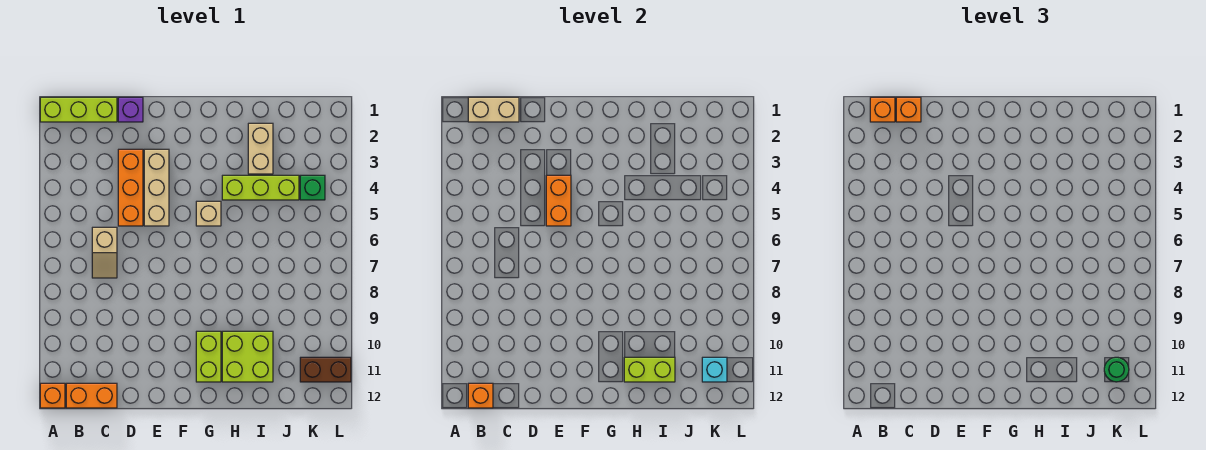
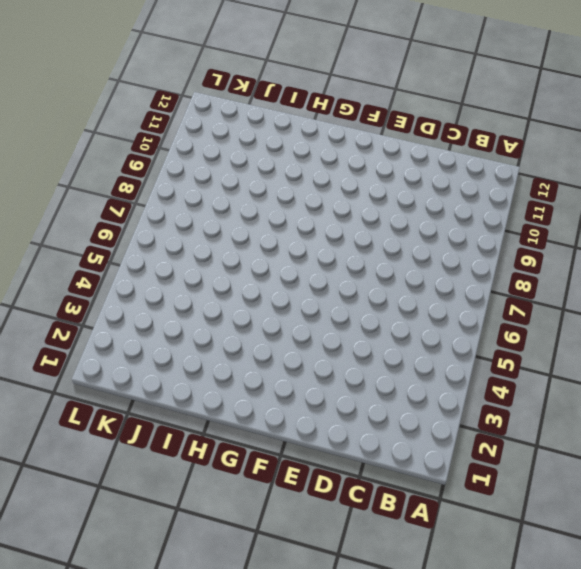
none -> lime brick A1:C1 level 1
none -> orange brick A12 level 1
none -> orange brick B12:C12 level 1

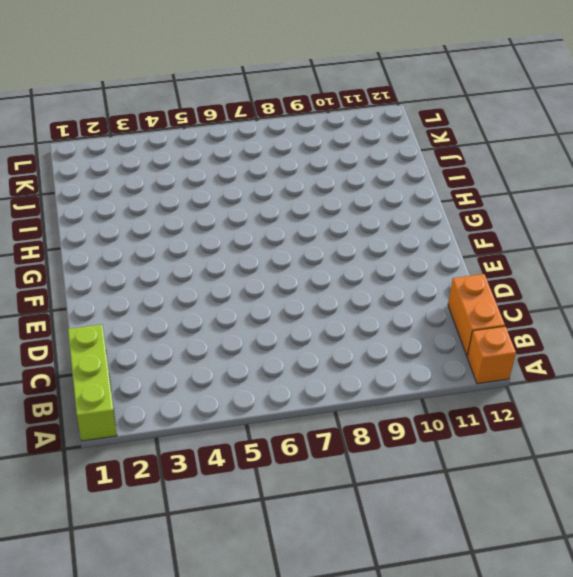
none -> tan slope C6:C7 level 1 top 6
none -> purple brick D1 level 1
none -> orange brick D3:D5 level 1

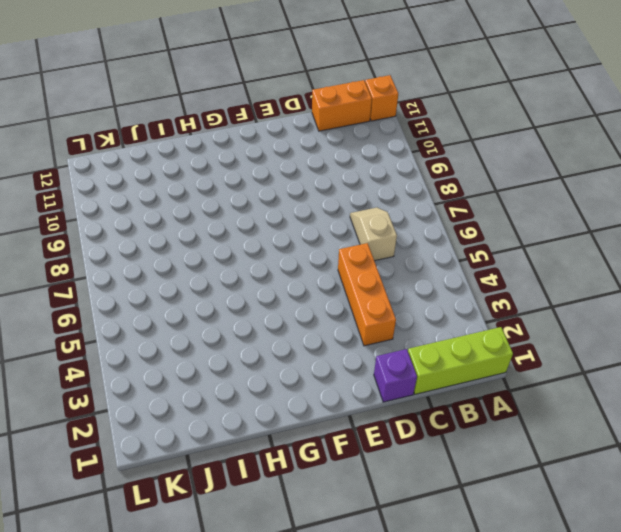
none -> tan brick E3:E5 level 1
none -> tan brick G5 level 1
none -> lime brick G10:G11 level 1

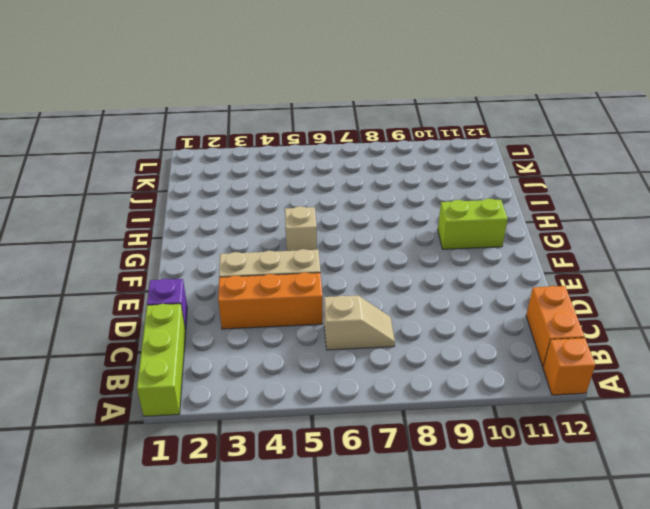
none -> lime brick H4:J4 level 1
none -> lime brick H10:I11 level 1
none -> tan brick I2:I3 level 1

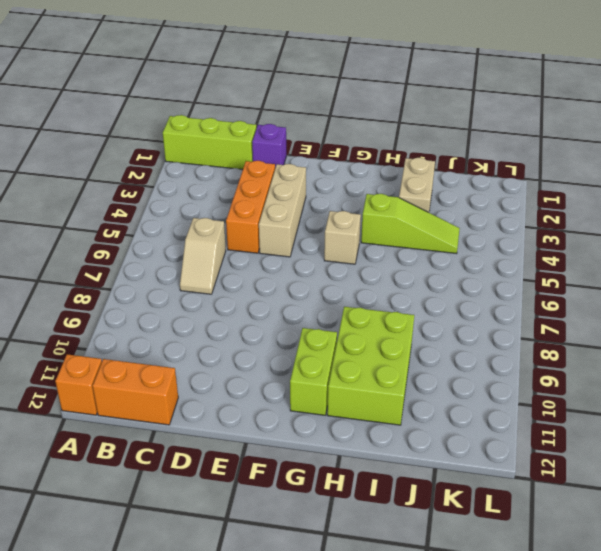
lime slope H4:J4 level 1 top H -> lime brick H4:J4 level 1
lime brick H9:I11 level 1 -> lime brick H10:I11 level 1
none -> green brick K4 level 1
none -> brown brick K11:L11 level 1
none -> tan brick B1:C1 level 2

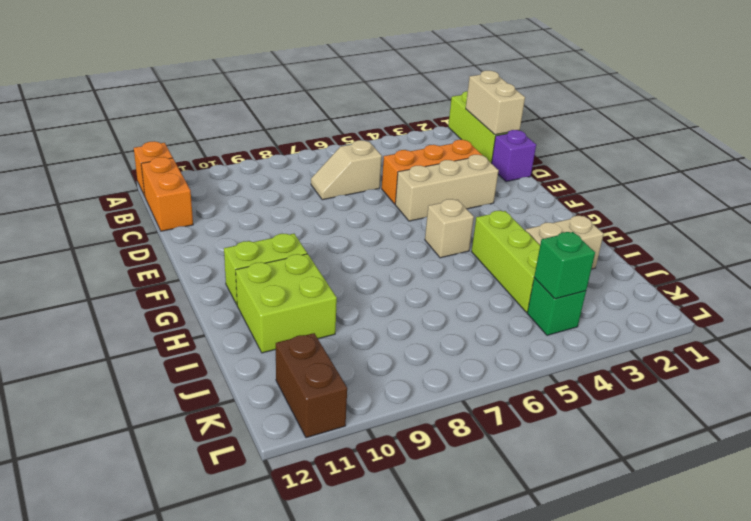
green brick K4 level 2 -> none
none -> orange brick B12 level 2
none -> orange brick E4:E5 level 2
none -> lime brick H11:I11 level 2

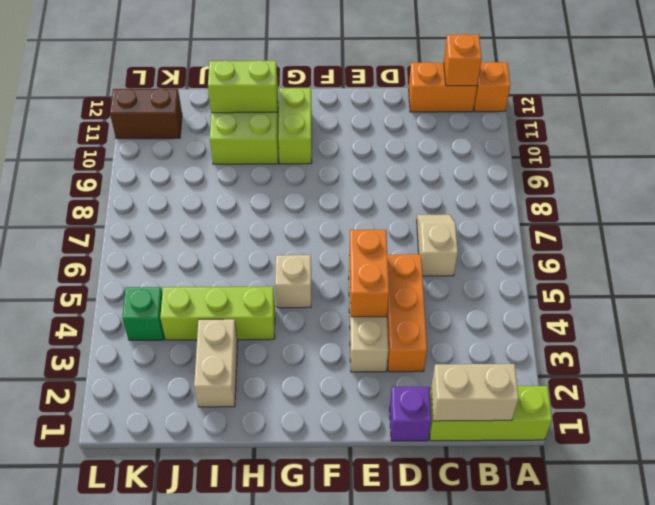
none -> cyan brick K11 level 2
none -> orange brick B1 level 3
none -> orange brick C1 level 3

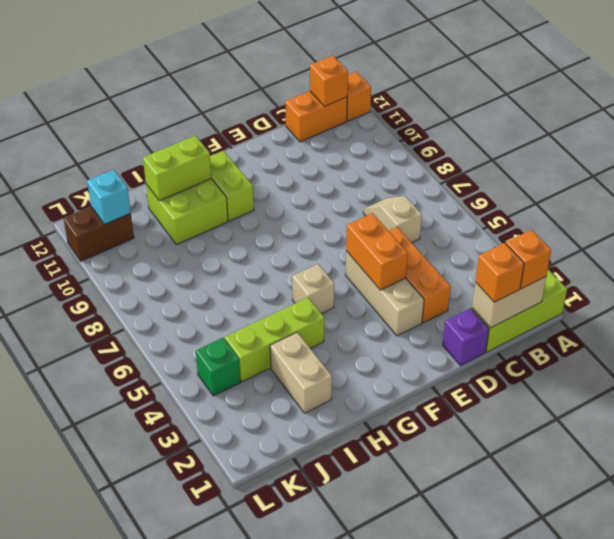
none -> green round brick K11 level 3

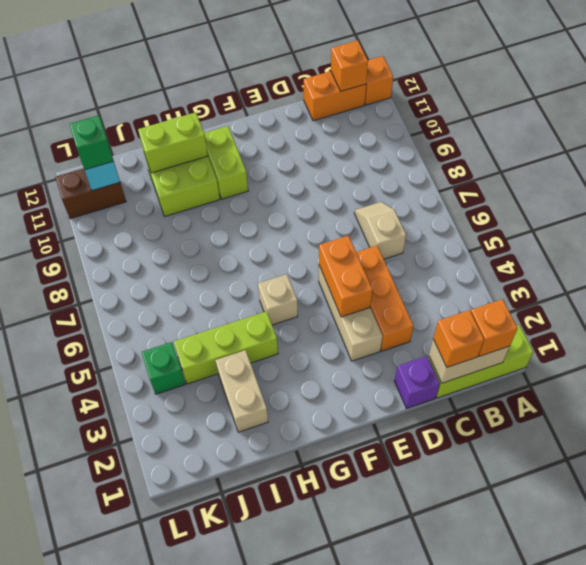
green brick K11 level 3 -> green round brick K11 level 3

